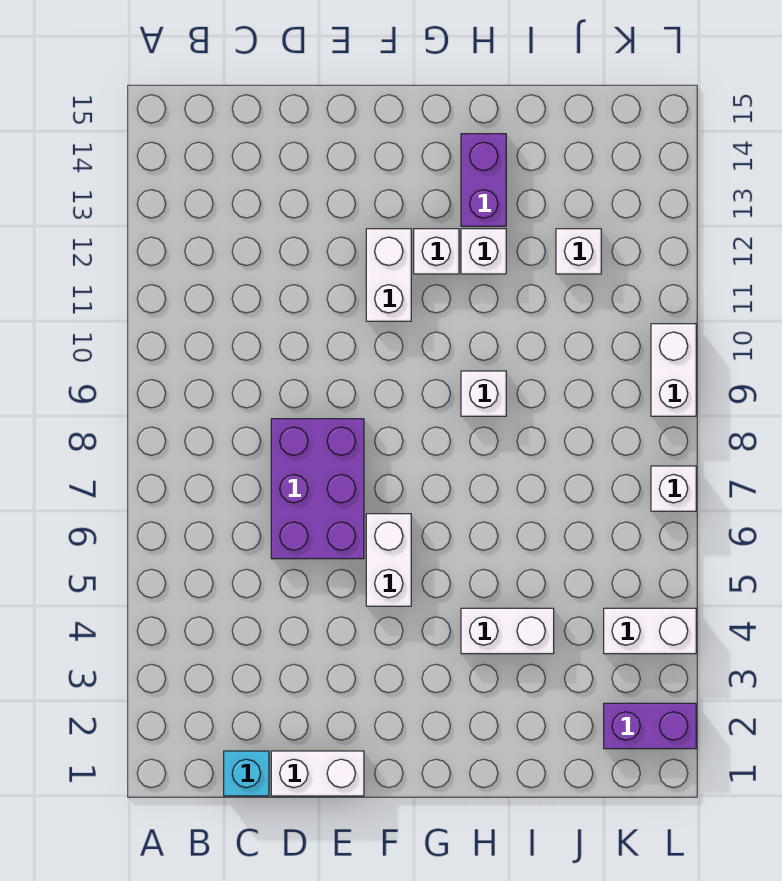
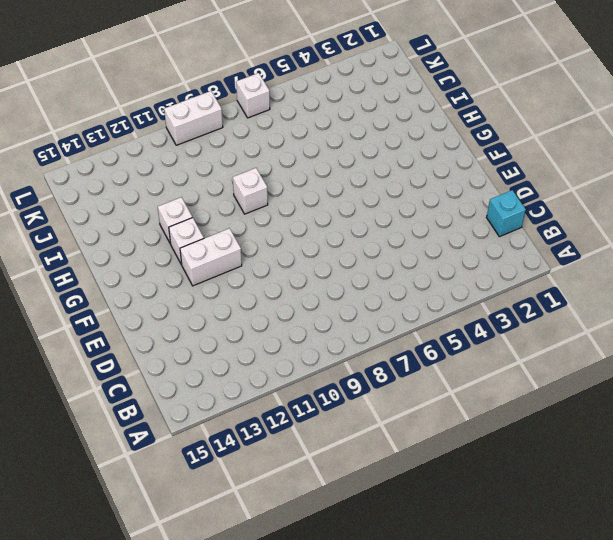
none -> white brick D1:E1 level 1
none -> purple brick D6:E8 level 1
none -> white brick F5:F6 level 1

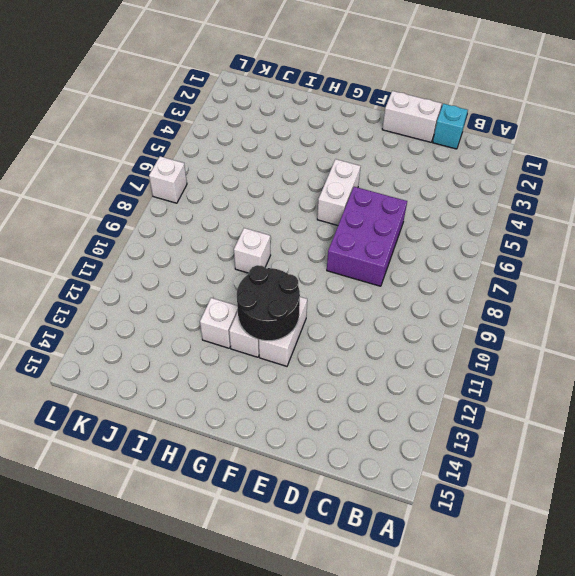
black round brick F11:G12 level 2 -> none
none -> white brick H4:I4 level 1
none -> purple brick H13:H14 level 1
none -> white brick J12 level 1

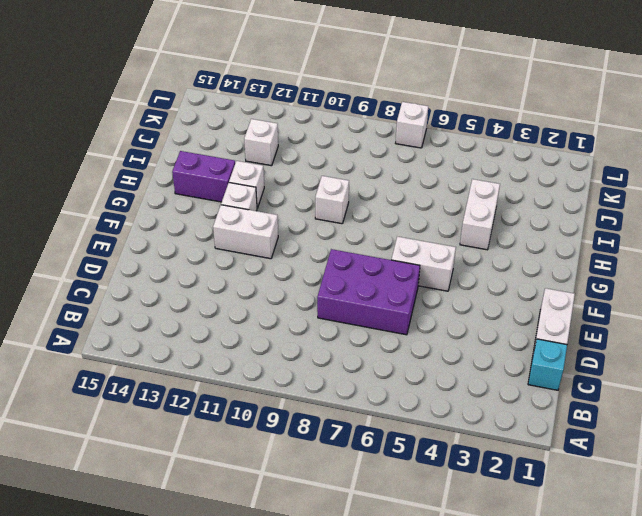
none -> purple brick K2:L2 level 1
none -> white brick K4:L4 level 1
none -> white brick L9:L10 level 1

